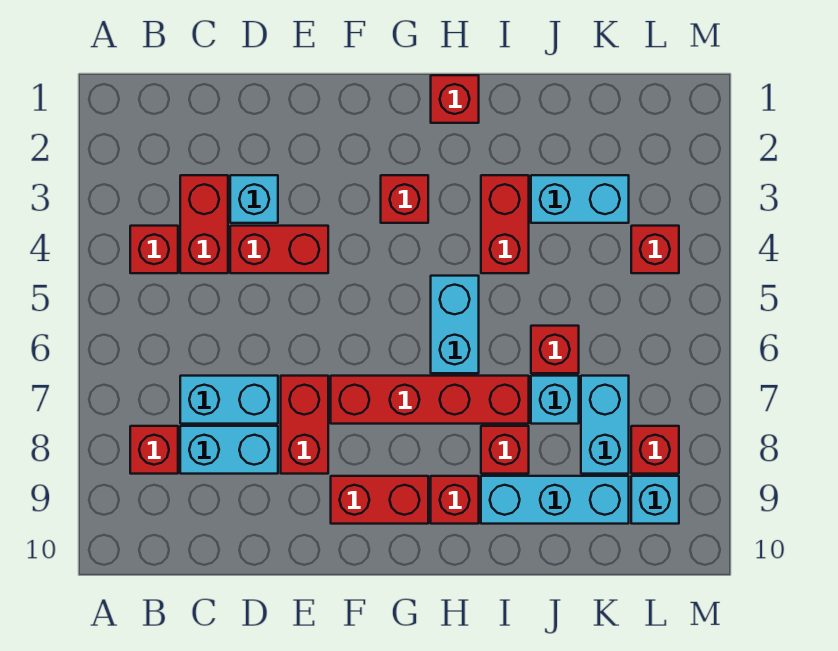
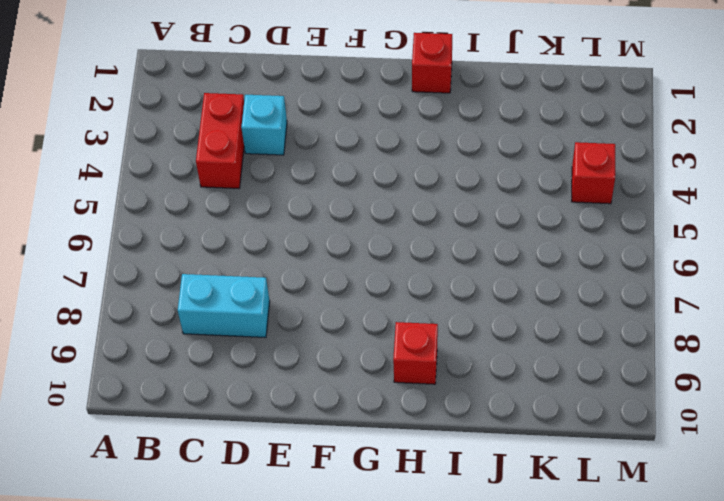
none -> red brick B4 level 1
none -> red brick B8 level 1
none -> cyan brick C7:D7 level 1

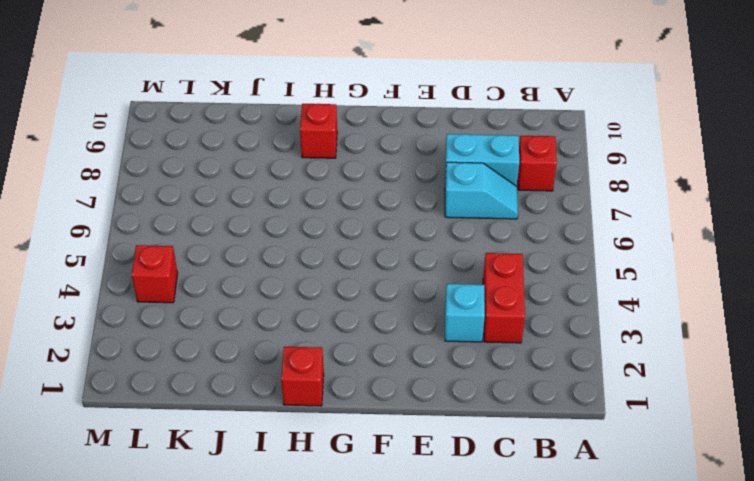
cyan slope C7:D7 level 1 top D -> cyan brick C7:D7 level 1
none -> red brick B4 level 1
none -> red brick D4:E4 level 1
none -> red brick E7:E8 level 1

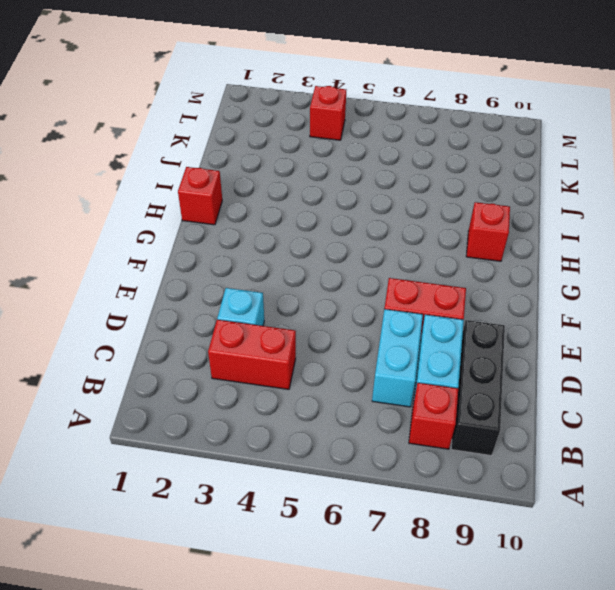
black brick B9:D9 level 1 -> none
none -> red brick B4 level 1
none -> red brick D4:E4 level 1
none -> red brick F7:I7 level 1

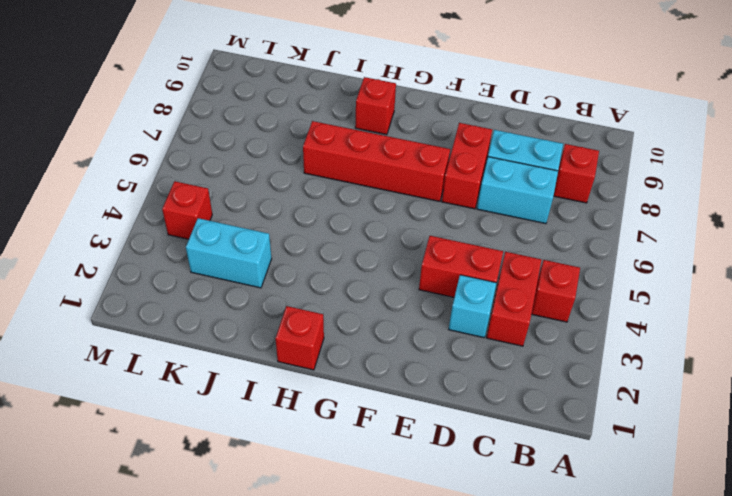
none -> red brick F9:G9 level 1
none -> red brick G3 level 1
none -> cyan brick H5:H6 level 1

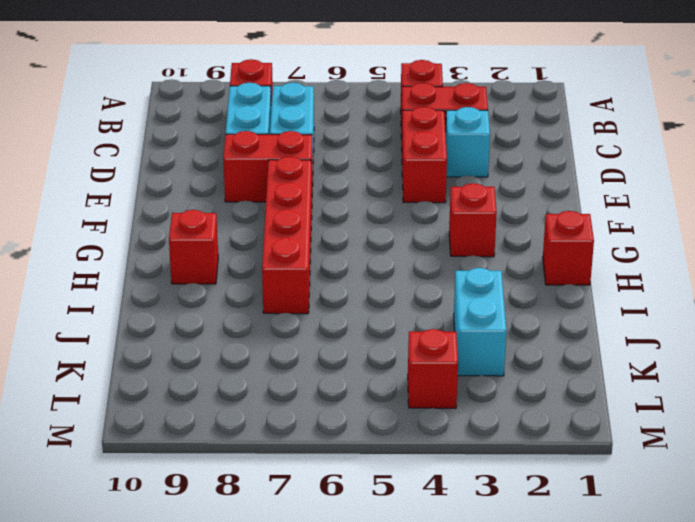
none -> red brick F9:G9 level 1
none -> cyan brick H5:H6 level 1
none -> red brick I3:I4 level 1

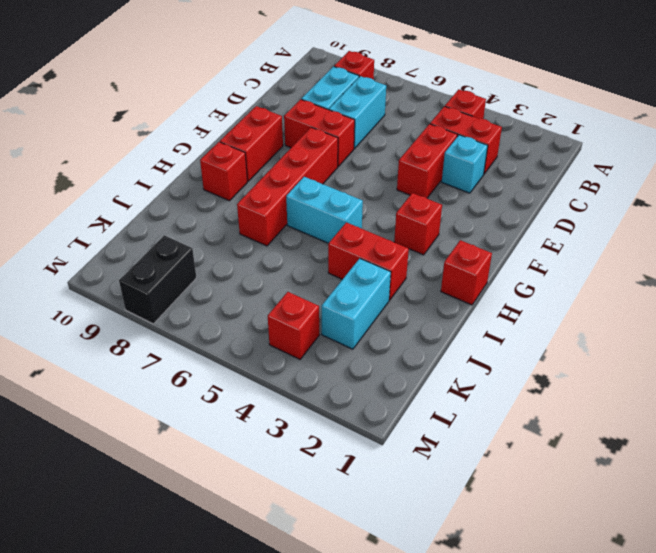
black brick L8:M8 level 1 -> red brick L8 level 1
none -> red brick I8 level 1
none -> cyan brick I9:K9 level 1
none -> red brick J6 level 1

